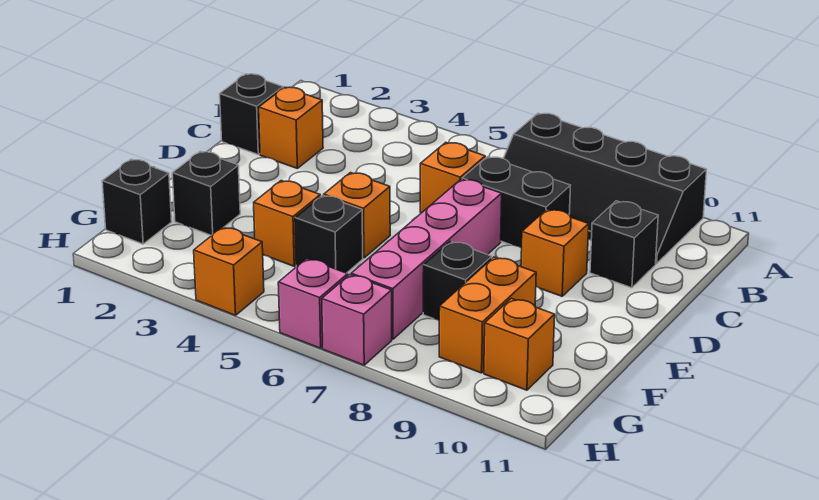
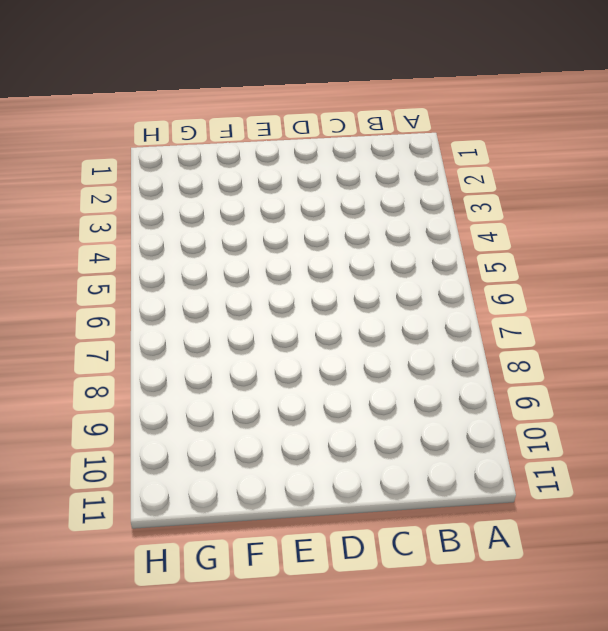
none -> black slope A7:B10 level 1 top A
none -> black brick C1 level 1
none -> orange brick C2 level 1

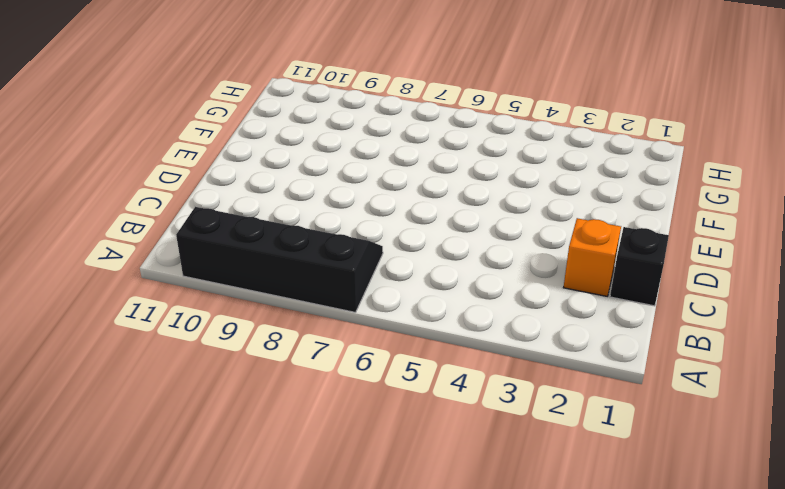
none -> orange brick C6 level 1
none -> black brick C7:C8 level 1
none -> black brick C10 level 1

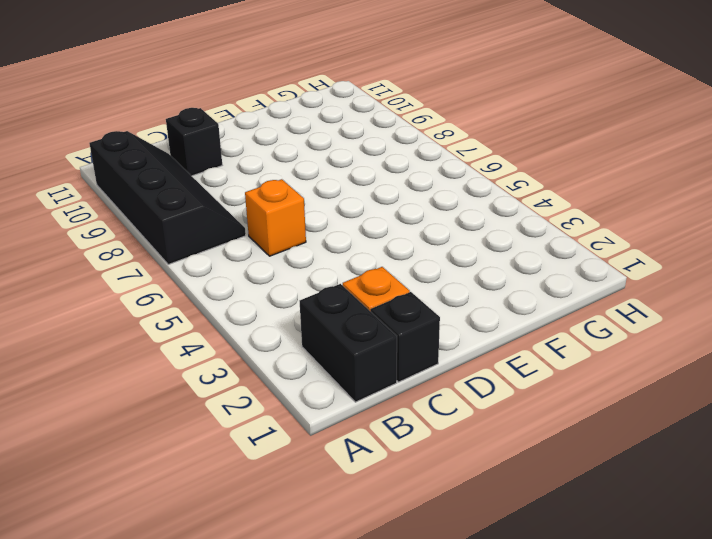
black brick B1:B2 level 1 -> black brick C7:C8 level 1
none -> pink brick D7:G7 level 1
none -> orange brick D9 level 1
none -> orange brick E5 level 1

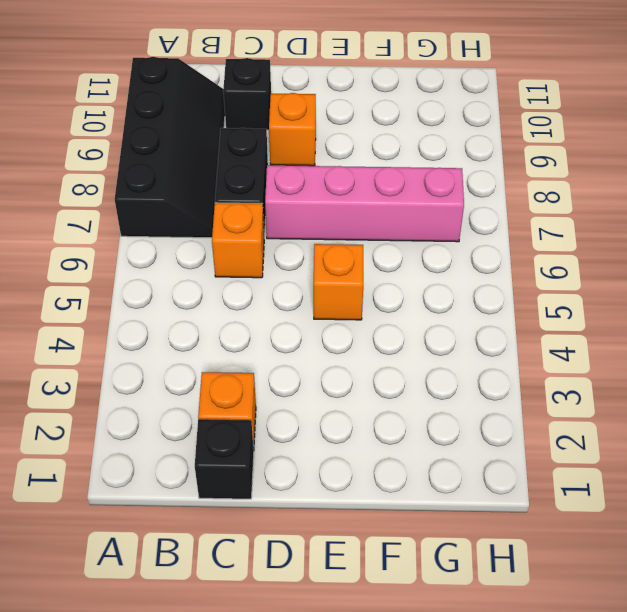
none -> black brick F2 level 1
none -> orange brick F4 level 1
none -> black brick F5 level 1

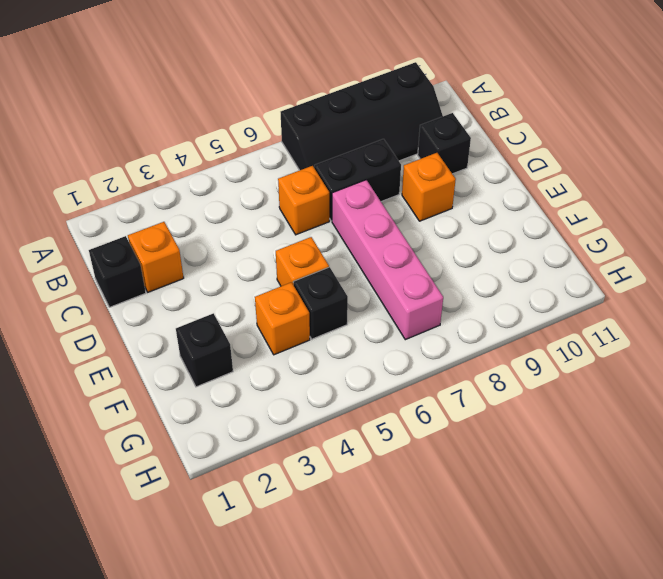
none -> black brick F8 level 1
none -> orange brick F9:G9 level 1
none -> black brick G1 level 1

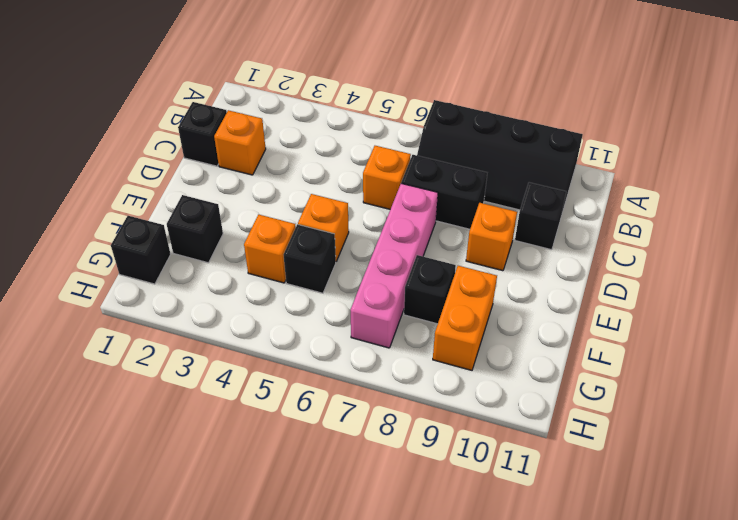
none -> orange brick G10 level 1
none -> orange brick H4 level 1
none -> pink brick H6 level 1

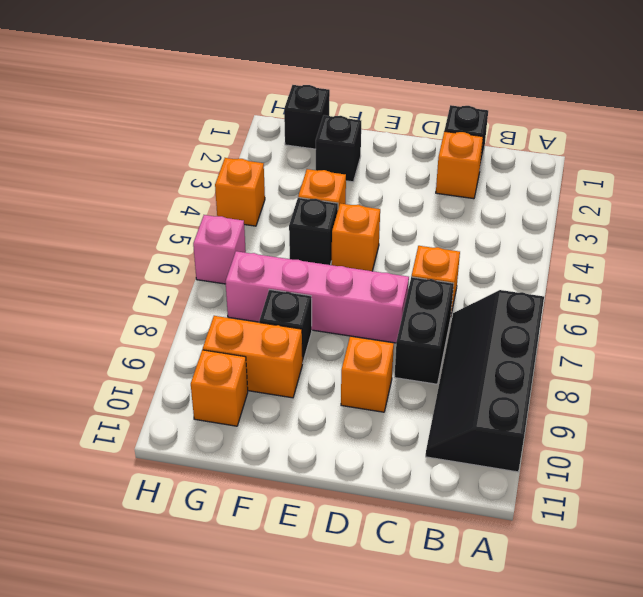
none -> black brick C10 level 1
none -> pink brick H7 level 1

